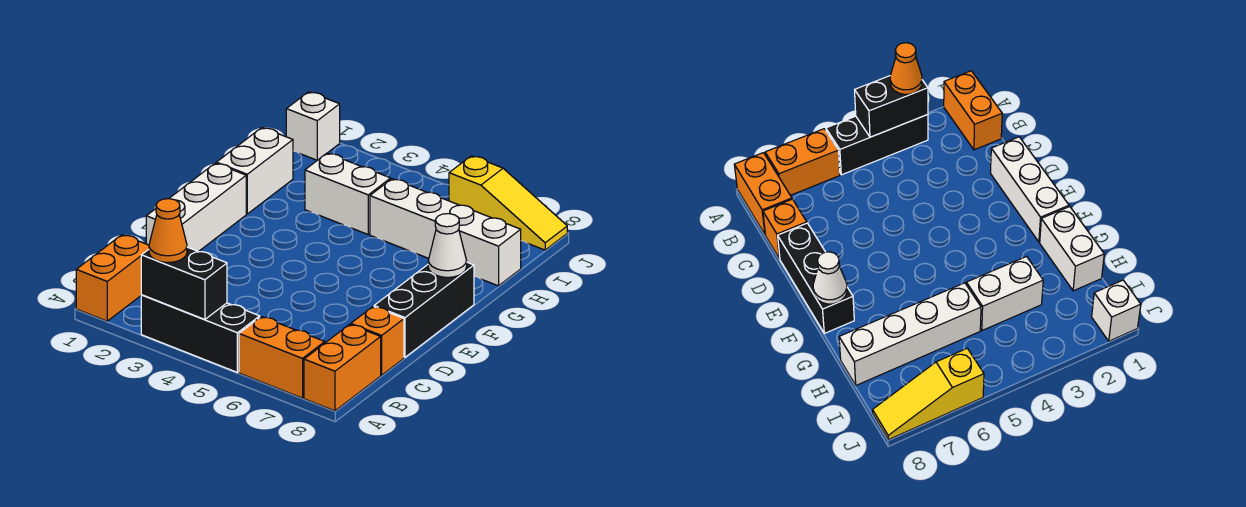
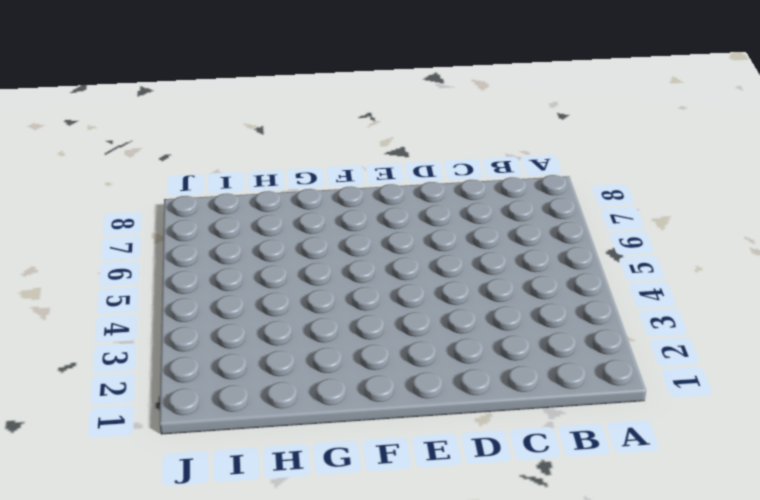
none -> orange brick A1:B1 level 1
none -> black brick A3:A5 level 1
none -> orange brick A6:A7 level 1

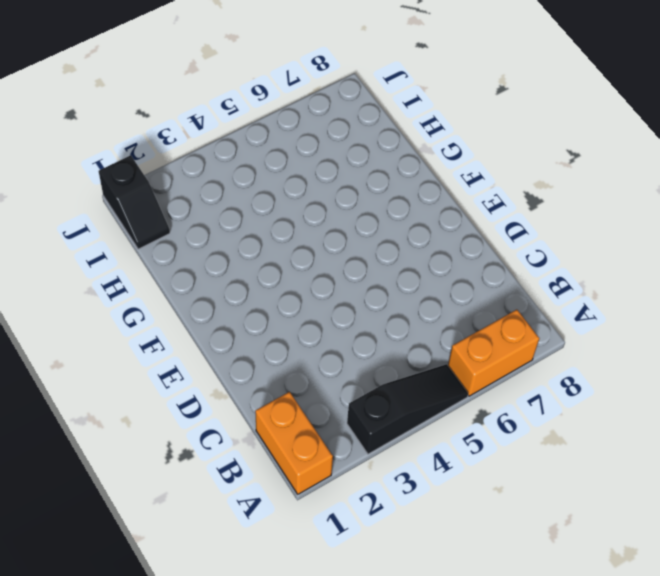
black slope A3:A5 level 1 top 3 -> black brick A3:A5 level 1
black slope I1:J1 level 1 top J -> white brick J1 level 1
none -> orange brick A8:B8 level 1
none -> orange brick C8 level 1
none -> white brick D1:F1 level 1

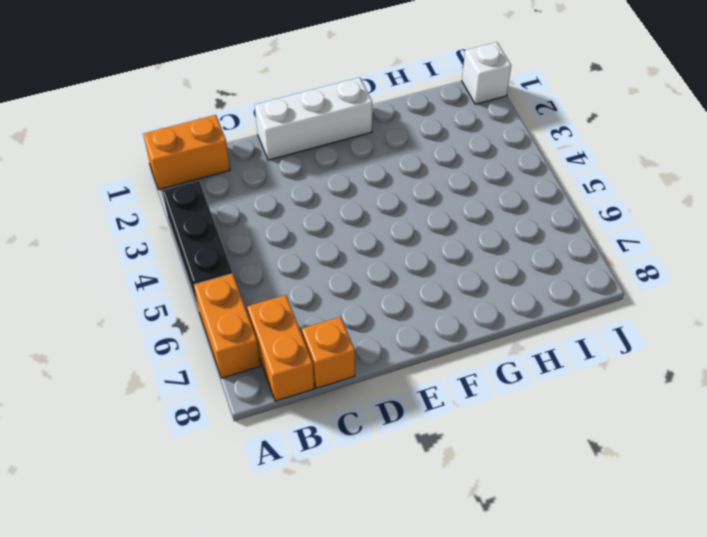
orange brick B7:B8 level 1 -> orange brick A8:B8 level 1
none -> black brick D8:F8 level 1
none -> white brick G1:H1 level 1
none -> white brick H3:H4 level 1

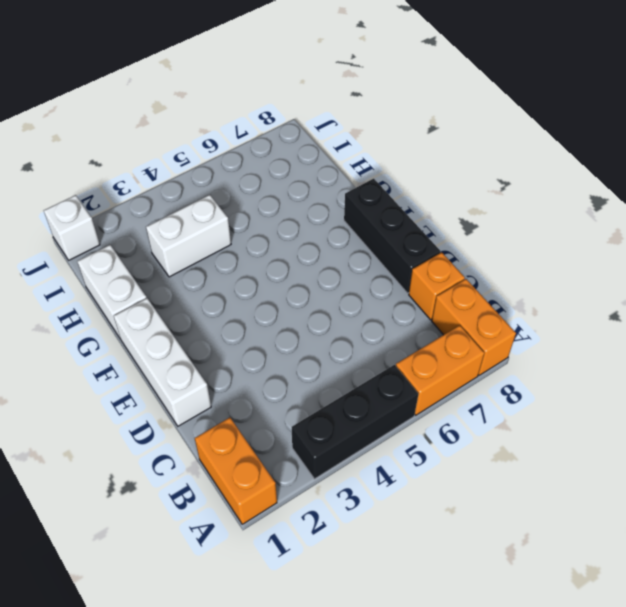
none -> white brick H5:H8 level 1
none -> yellow slope J6:J8 level 1 top 6
none -> black brick A3:A4 level 2

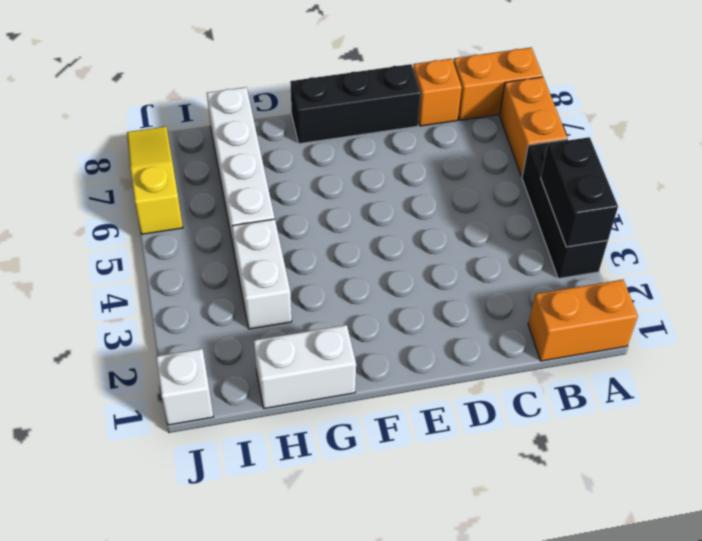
none -> white brick D1:F1 level 1
none -> white cone F8 level 2
none -> orange cone A3 level 3

